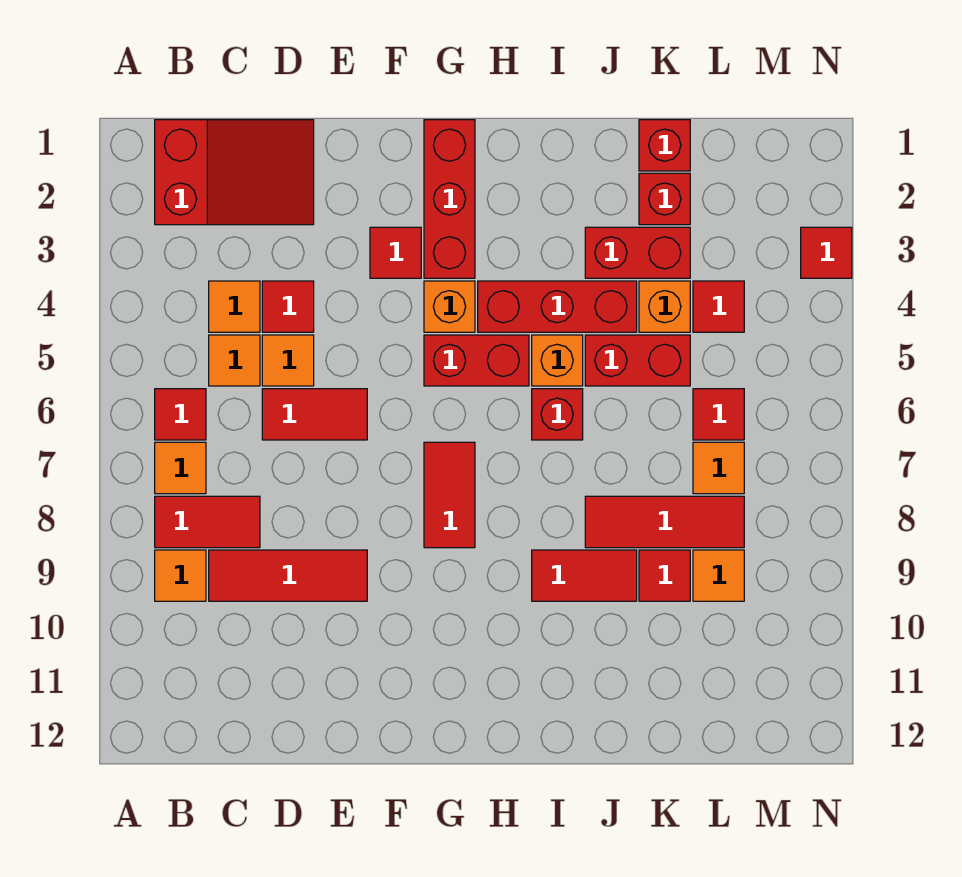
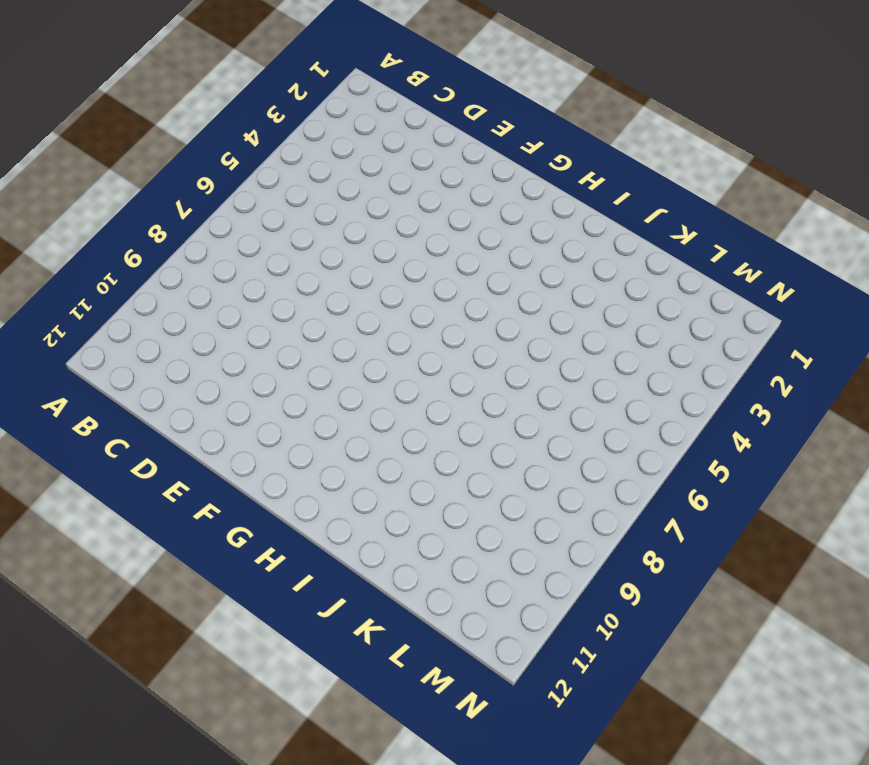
none -> red slope B1:D2 level 1 top B
none -> red tile B6 level 1
none -> orange tile B7 level 1
none -> red tile B8:C8 level 1

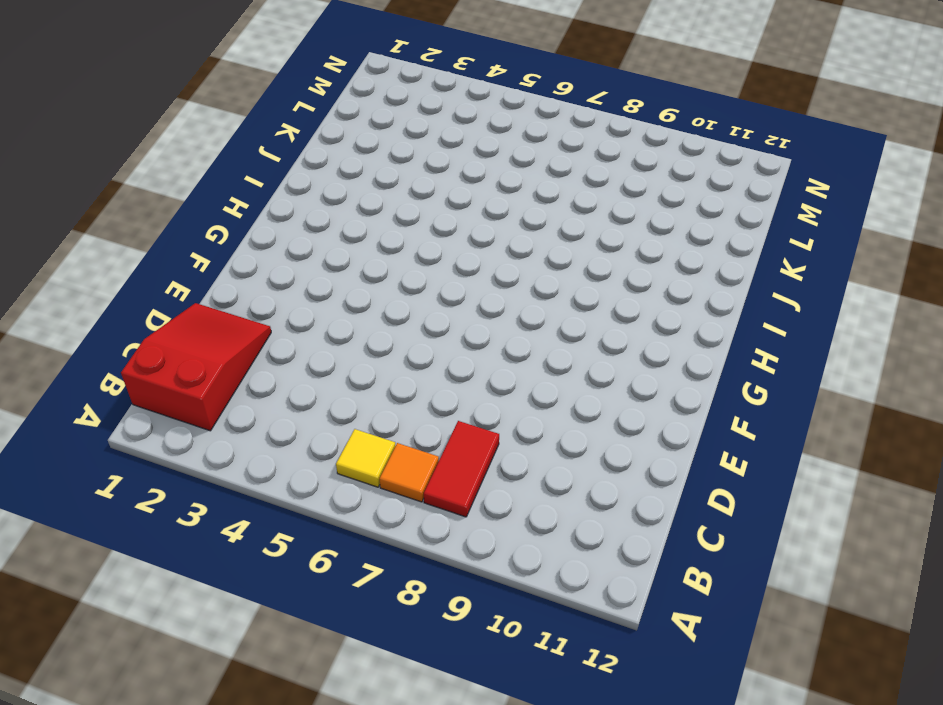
yellow tile B6 level 1 -> red tile B6 level 1
none -> orange tile B9 level 1
none -> orange tile C4 level 1
none -> orange tile C5 level 1
none -> red tile C9:E9 level 1

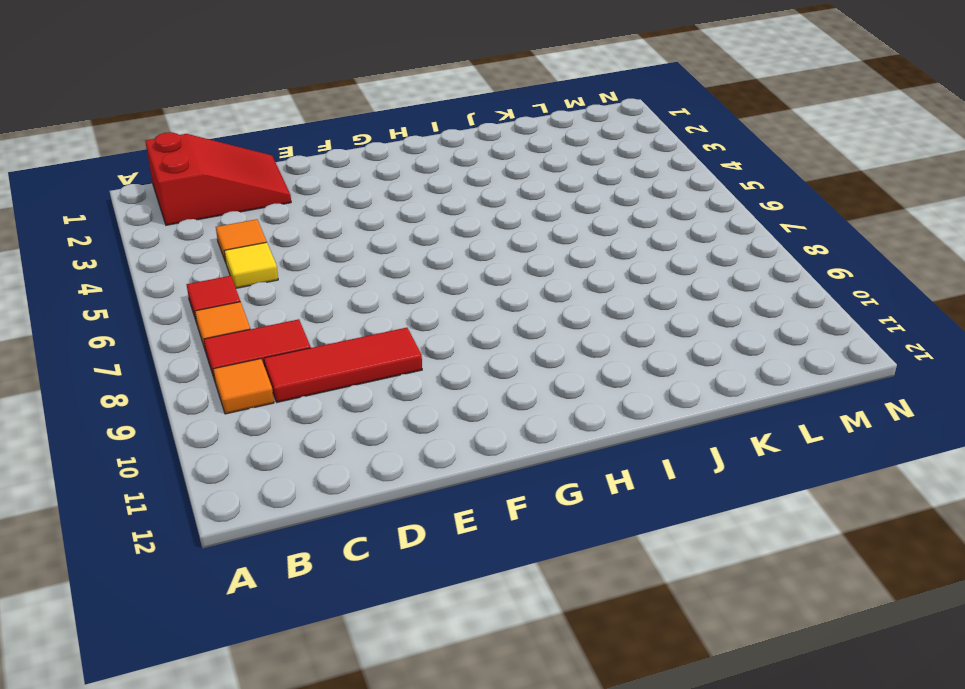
yellow tile C5 level 1 -> orange tile C5 level 1
none -> red tile D4 level 1
none -> orange tile D5 level 1
none -> red tile D6:E6 level 1
none -> red tile F3 level 1

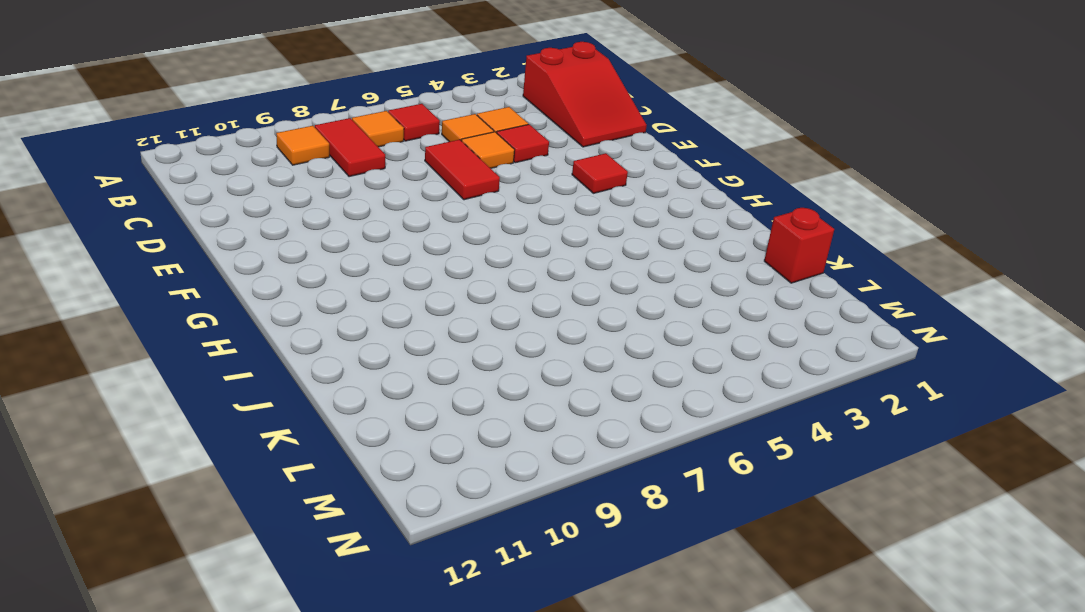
none -> red tile C9:E9 level 1
none -> red brick G1:G3 level 1
none -> orange brick G4 level 1
none -> red brick G5:H5 level 1

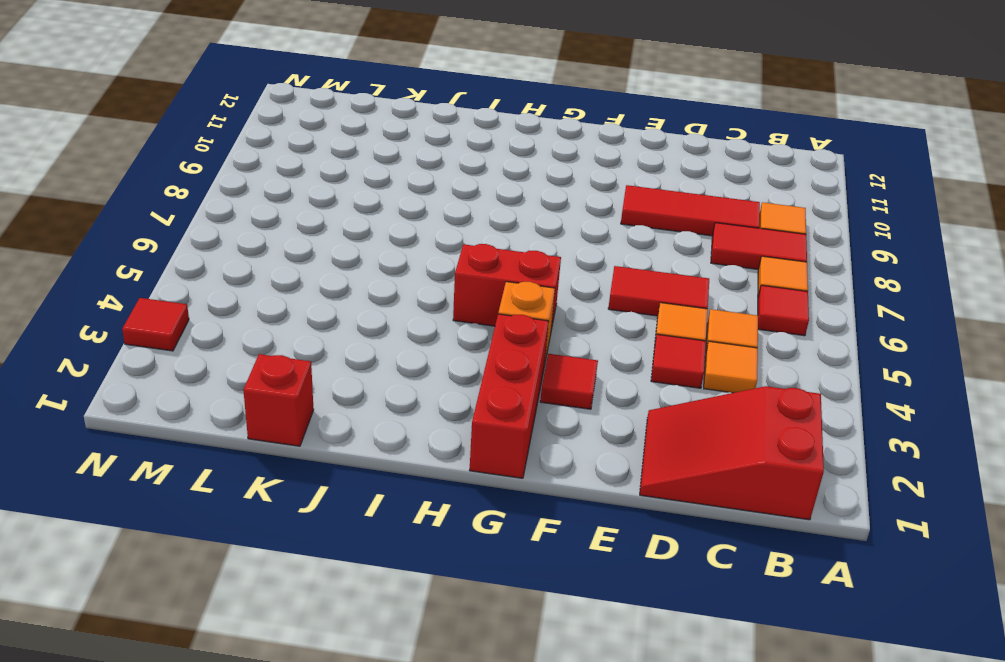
none -> red tile G7:G8 level 1
none -> red brick H4:J4 level 1
none -> orange brick I5 level 1
none -> red brick I6 level 1

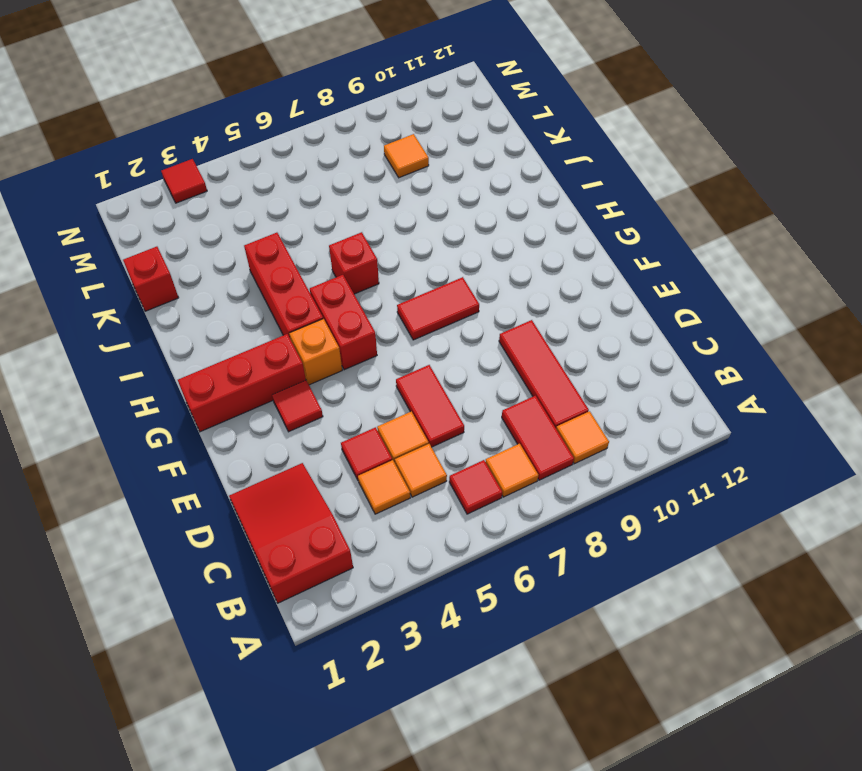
none -> orange brick I5 level 1
none -> red tile I9:J9 level 1
none -> red brick J3:K3 level 1
none -> red brick J5:K5 level 1

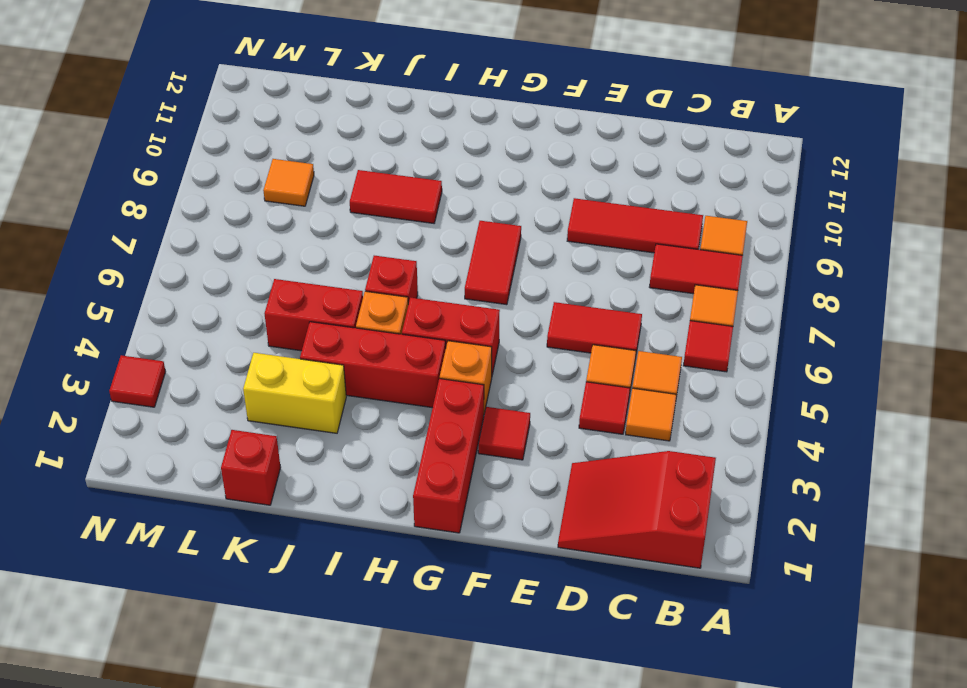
yellow brick J3:K3 level 1 -> red brick J3:K3 level 1
none -> red tile J8:L8 level 1
none -> red brick K2 level 1
none -> orange brick K4 level 1
none -> red tile K9 level 1

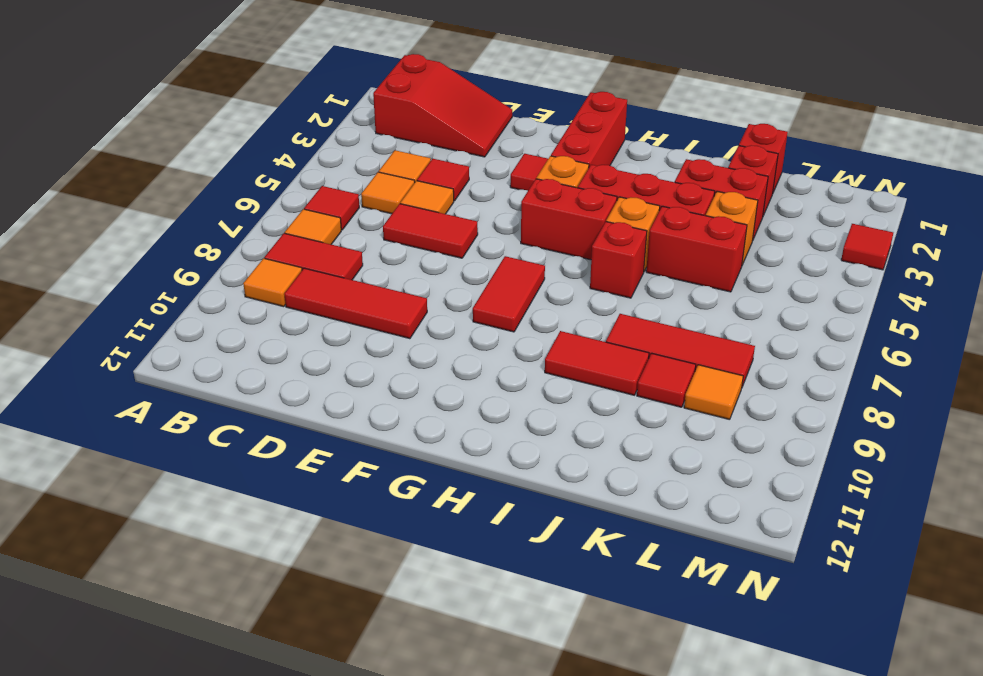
none -> red tile L4 level 1
none -> red tile L6 level 1
none -> orange tile L7 level 1

